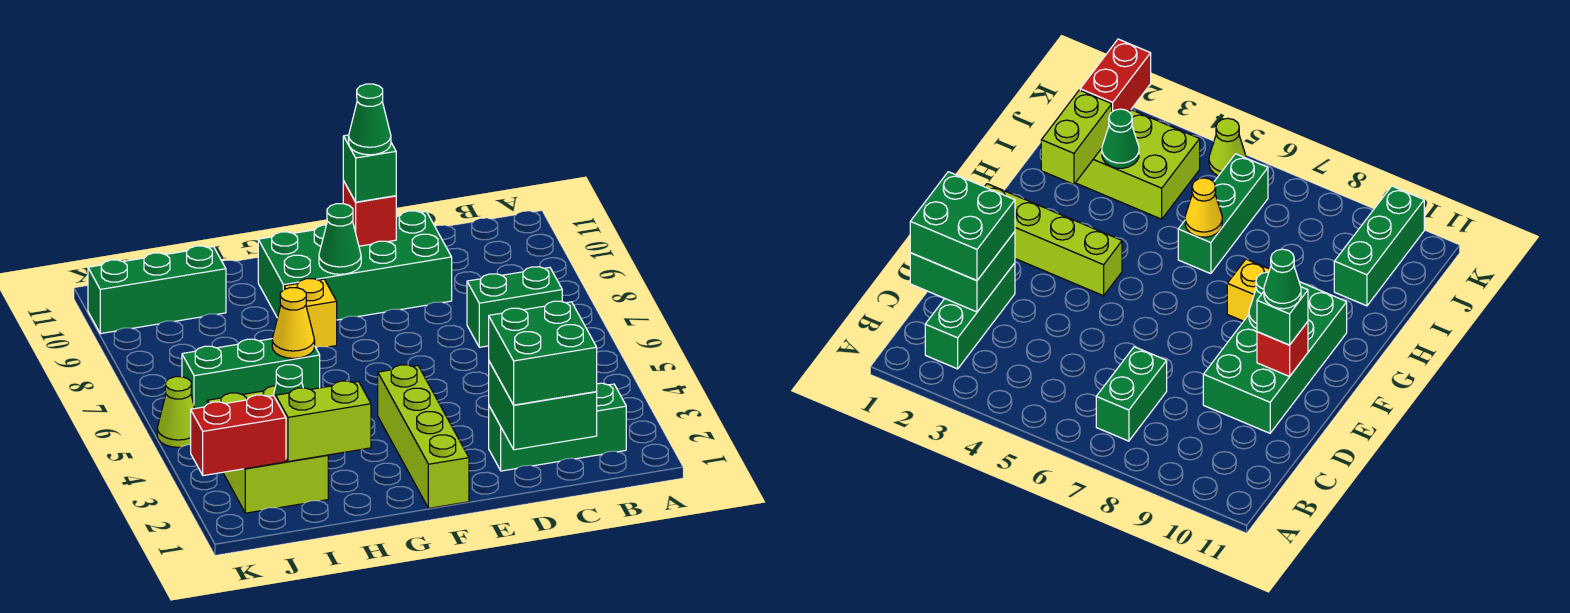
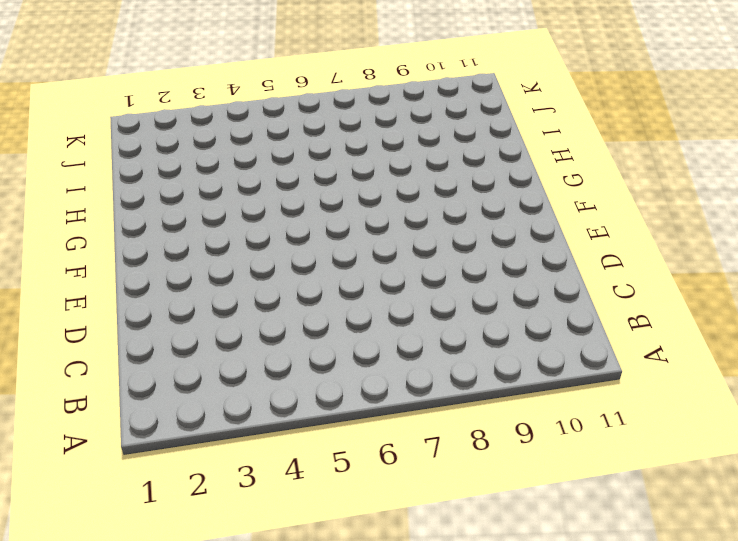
none -> green brick B2:D2 level 1
none -> green brick B7:C7 level 1
none -> green brick D9:G10 level 1

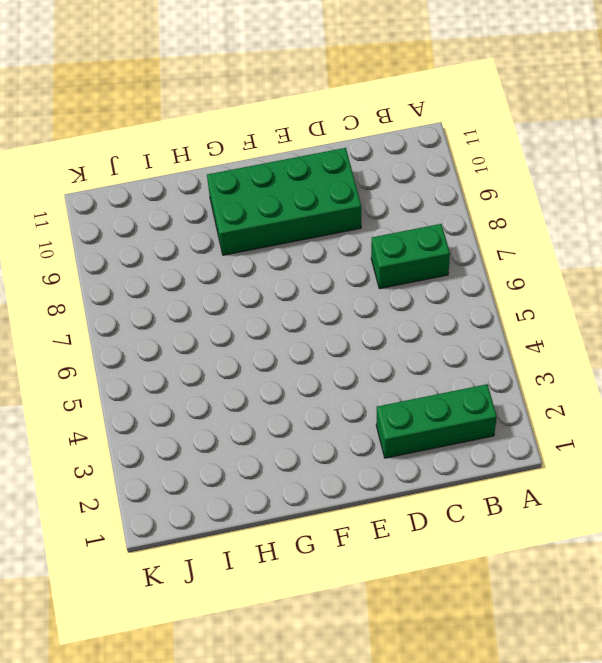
none -> lime brick F1:F4 level 1
none -> yellow brick G8 level 1
none -> green brick H6:J6 level 1

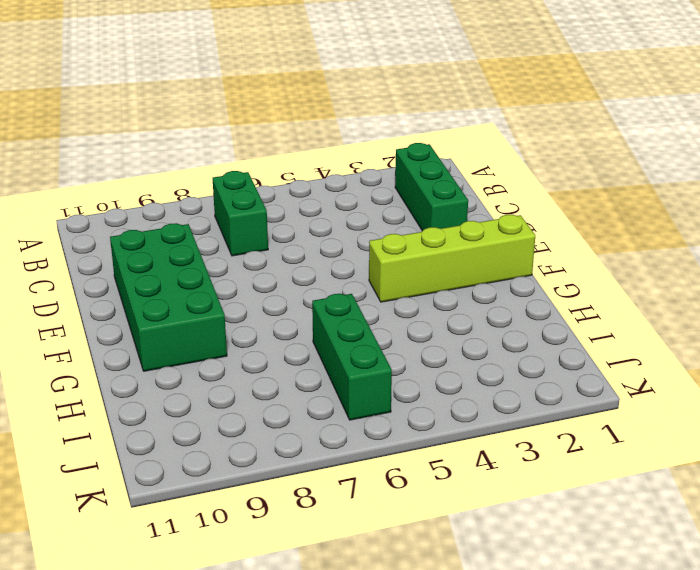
none -> yellow brick G8 level 1
none -> lime brick I2:J4 level 1
none -> green brick I10:K10 level 1

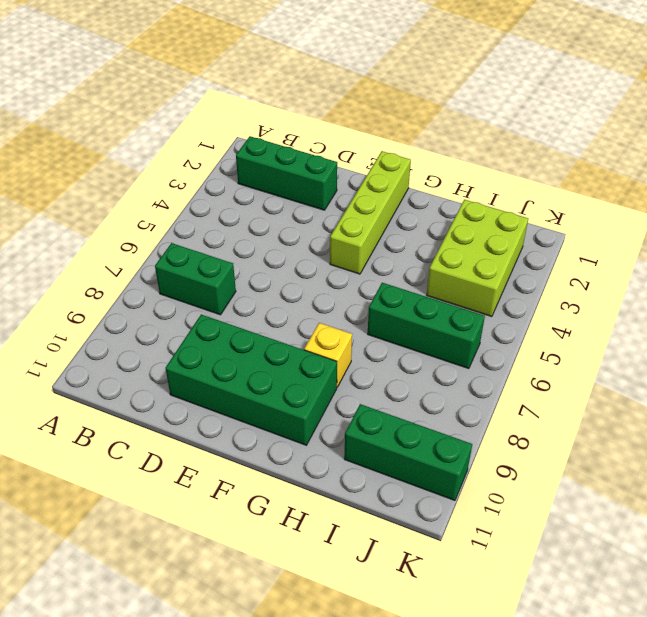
none -> lime cone K5 level 1
none -> green brick C1:D2 level 2
none -> red brick E10 level 2

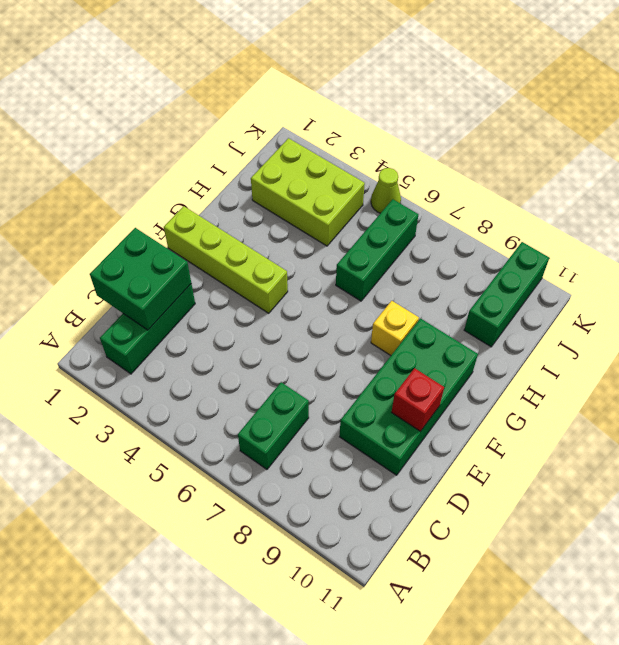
none -> green cone F9 level 2
none -> lime brick H2:I2 level 2
none -> yellow cone H6 level 2

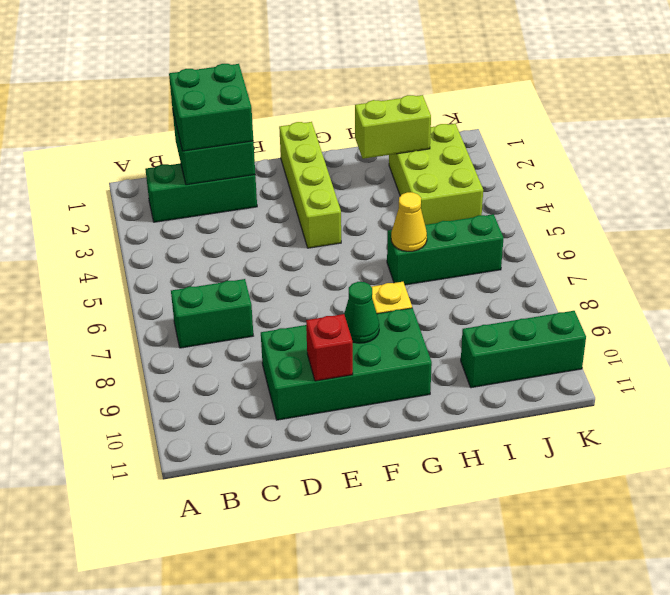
none -> lime cone K5 level 1
none -> green cone I3 level 2
none -> red brick J2:K2 level 2

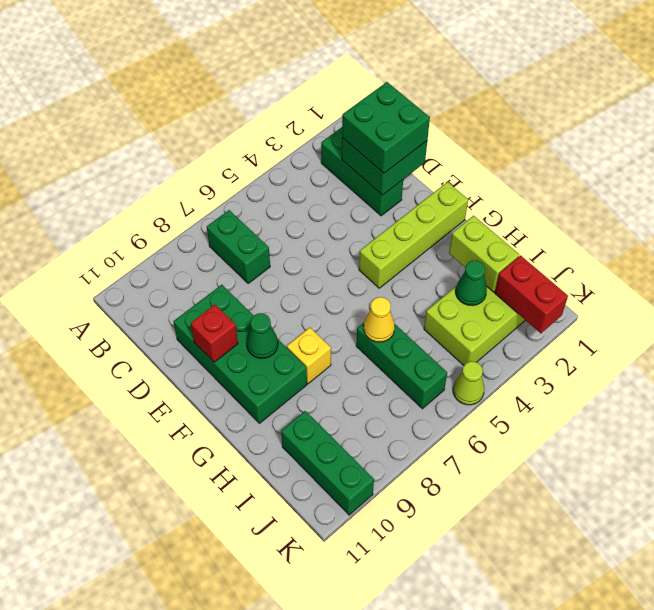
none -> green brick E10 level 3
none -> green cone E10 level 4

